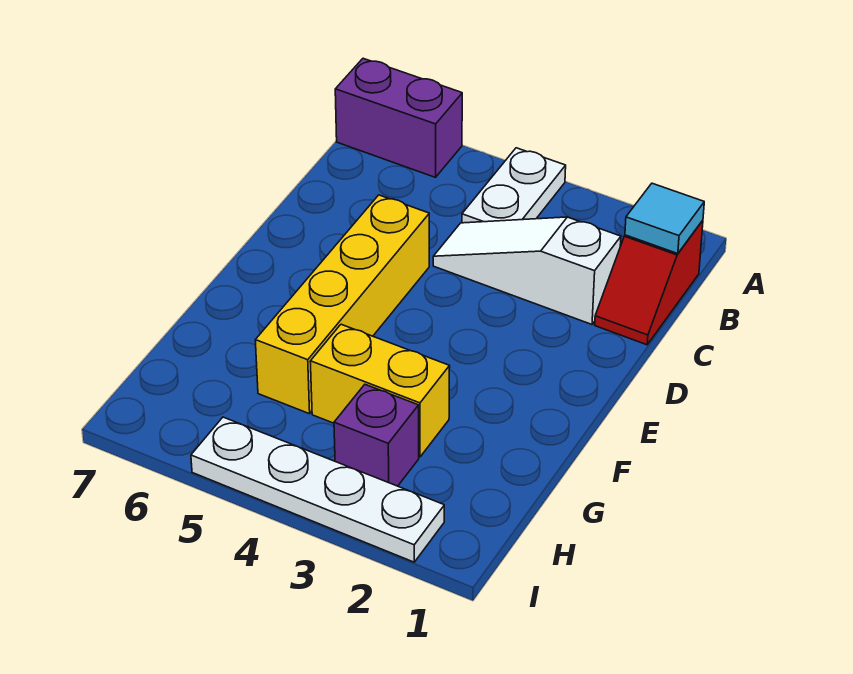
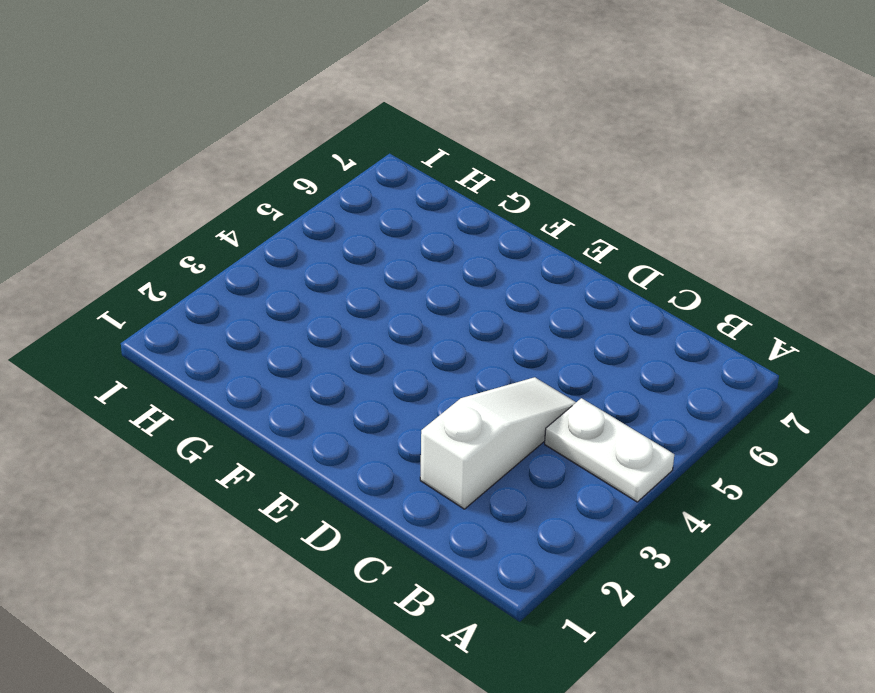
none -> purple brick A6:A7 level 1
none -> red slope B1:C1 level 1 top B

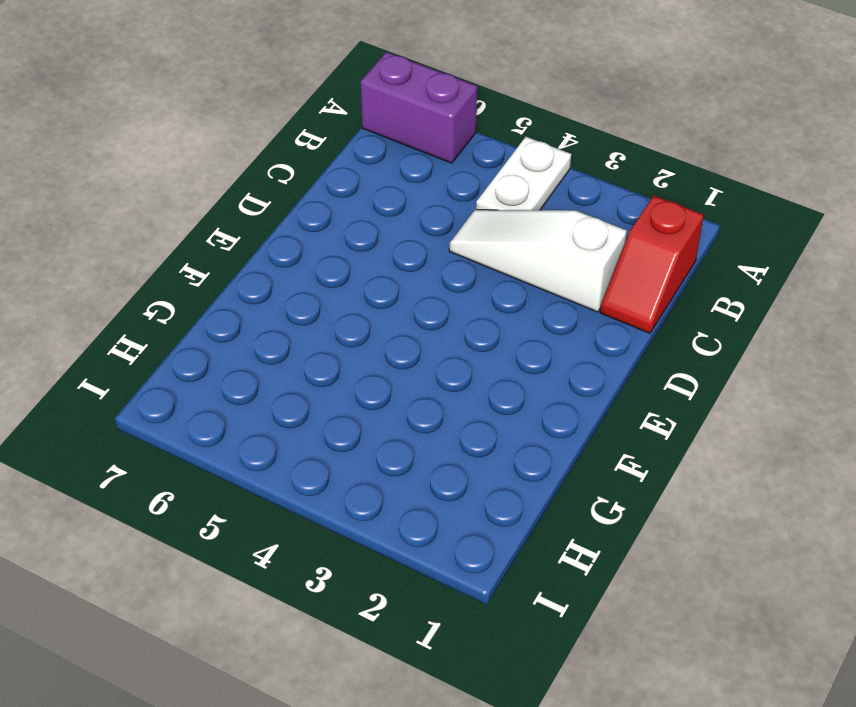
none -> yellow brick D5:G5 level 1
none -> yellow brick G3:G4 level 1

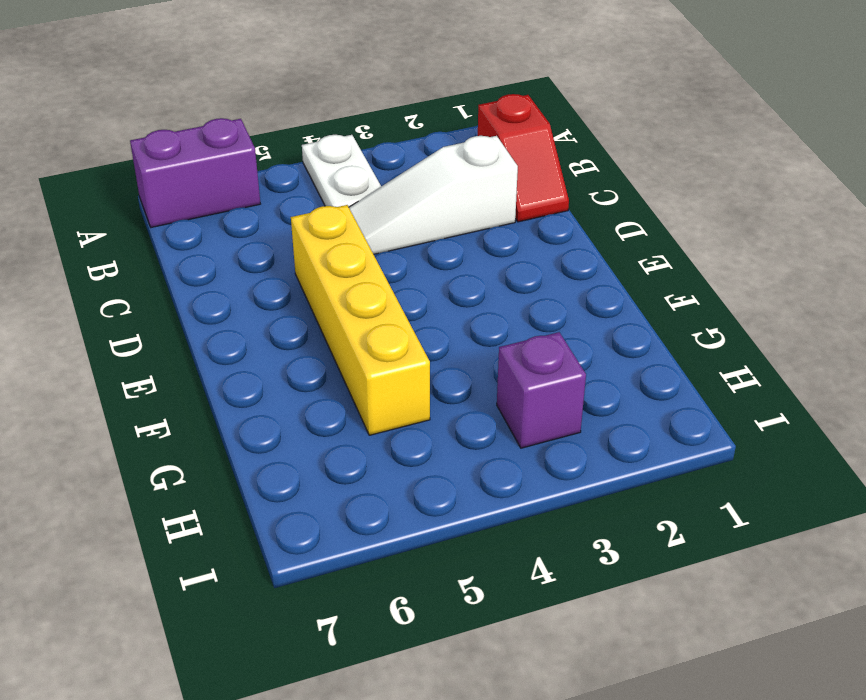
none -> yellow brick G3:G4 level 1
none -> white plate I2:I5 level 1

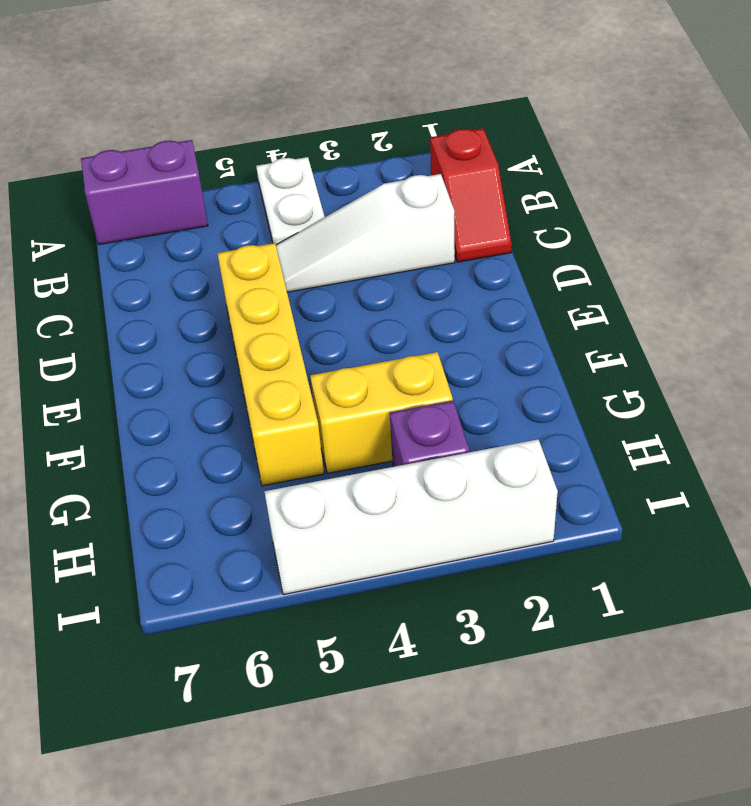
white brick I2:I5 level 1 -> white plate I2:I5 level 1
none -> cyan tile B1 level 2

